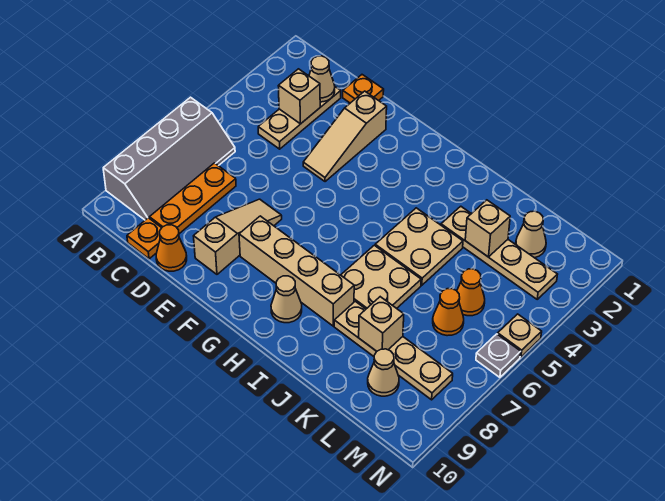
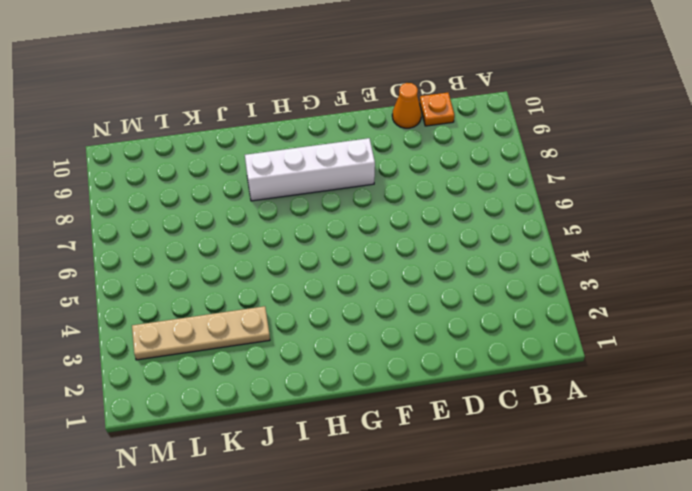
white brick F8:I8 level 1 -> tan brick F8:I8 level 1
none -> grey slope A6:B9 level 1 top A
none -> tan plate C2:C4 level 1
none -> orange plate C7:C9 level 1

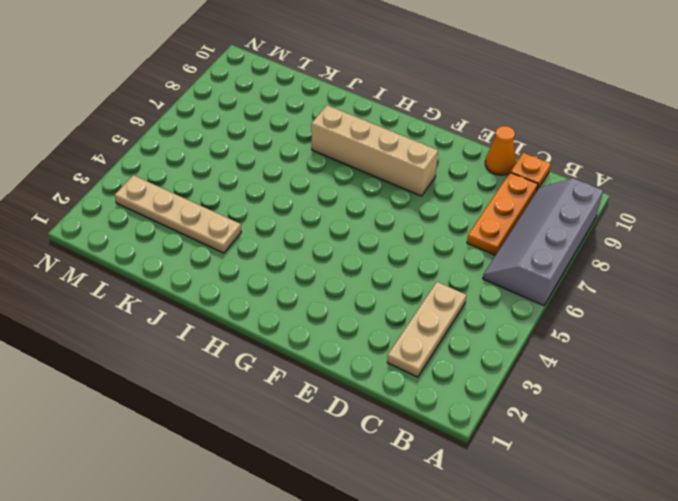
none -> orange plate D1 level 1
none -> tan slope E2:E4 level 1 top 2
none -> tan slope E7:E9 level 1 top 9

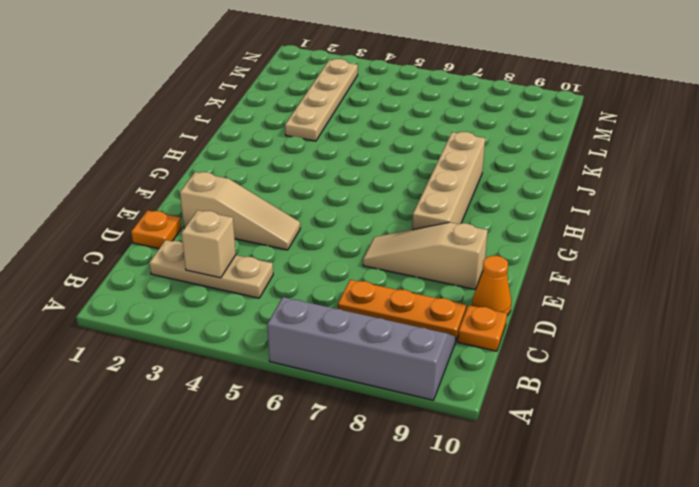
none -> tan cone H9 level 1
none -> tan plate I4:J5 level 1
none -> tan plate I6:J7 level 1

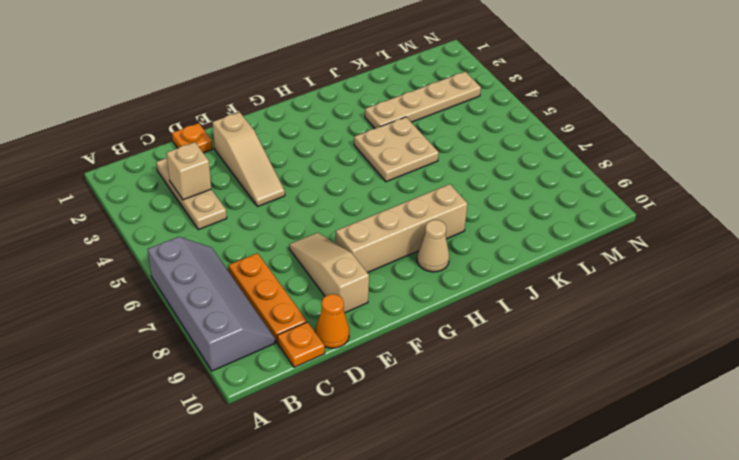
none -> tan plate I6:J7 level 1
none -> tan plate J8:M8 level 1
none -> tan cone L2 level 1

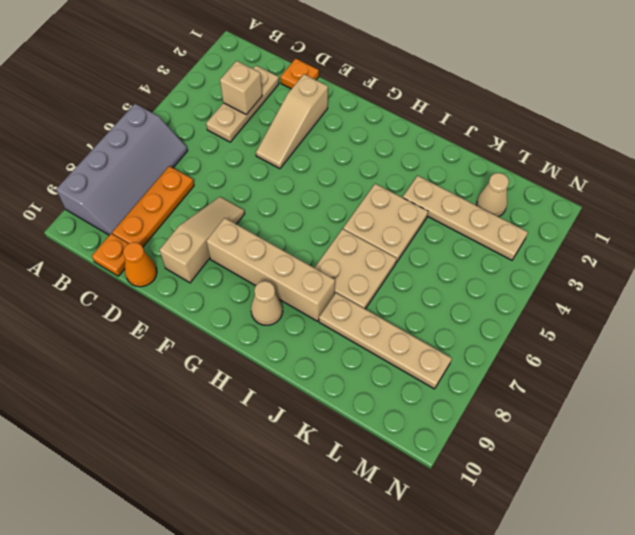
none -> orange cone L5 level 1
none -> orange cone L6 level 1
none -> tan cone L9 level 1

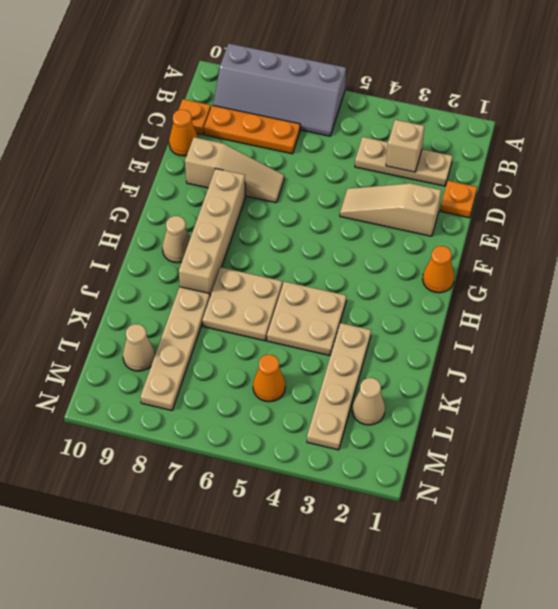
orange cone G1 level 1 -> orange cone L6 level 1
none -> tan plate N5 level 1
none -> grey plate N6 level 1
none -> tan cone C2 level 2

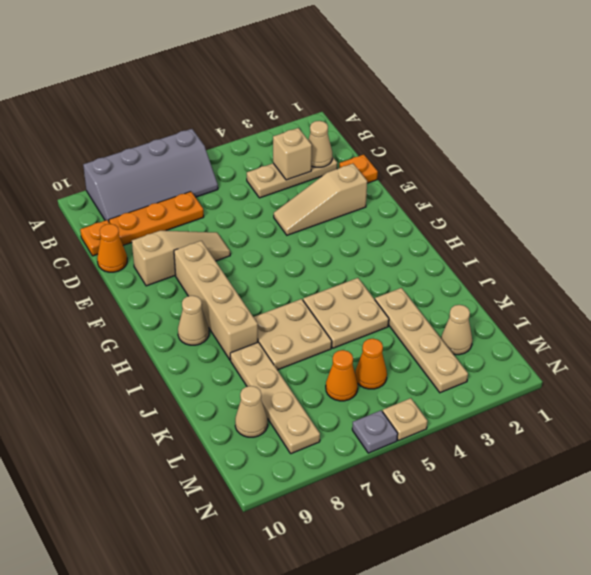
none -> tan brick K3 level 2
none -> tan brick K8 level 2

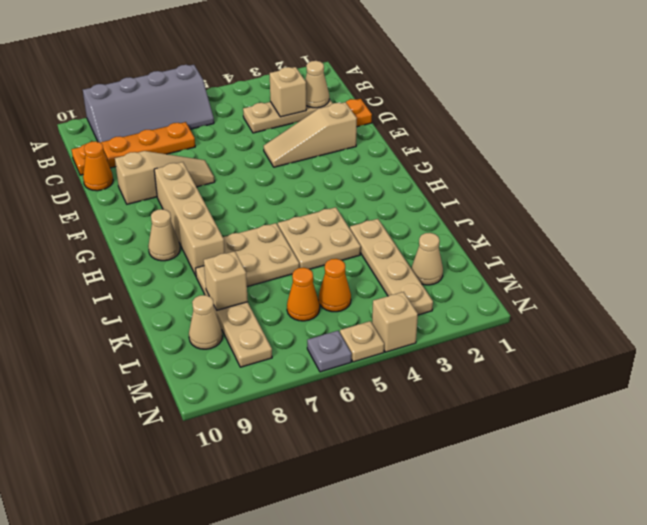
tan brick N4 level 1 -> tan brick K3 level 2

